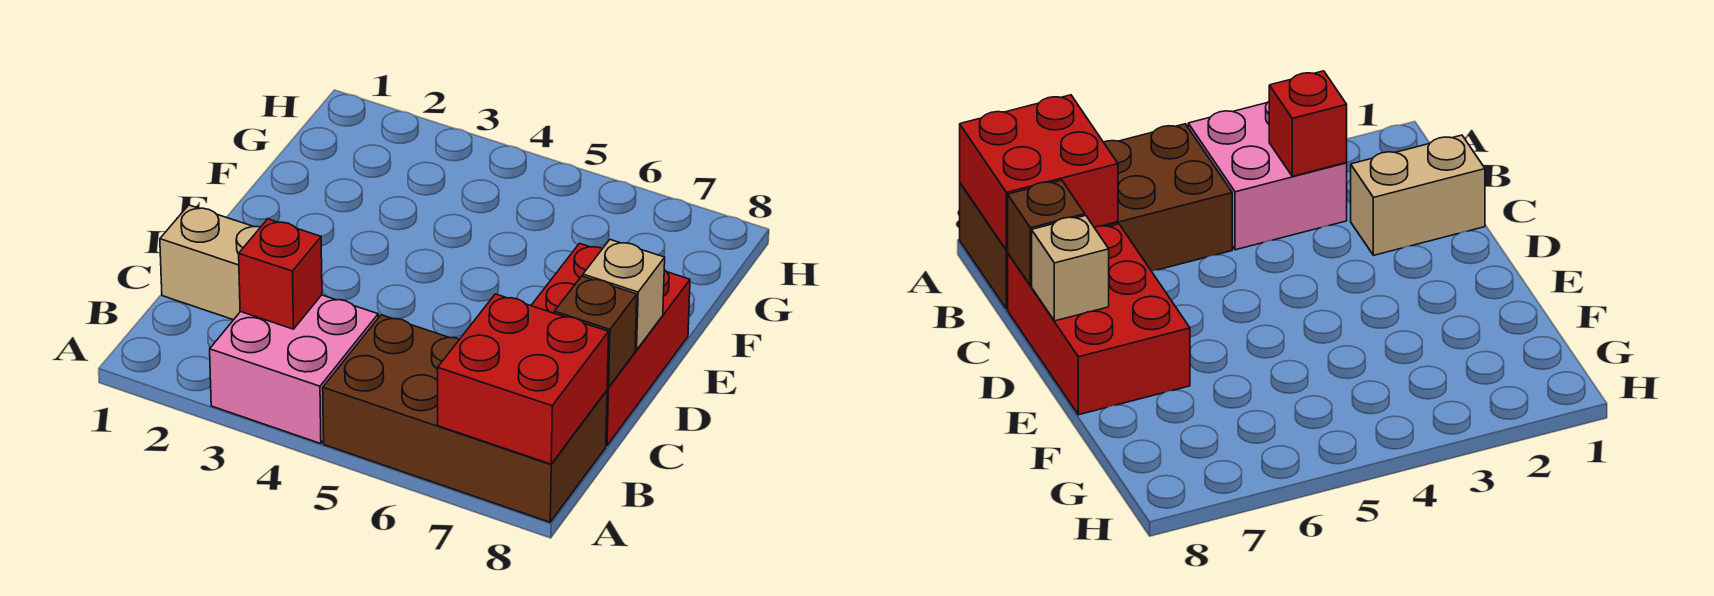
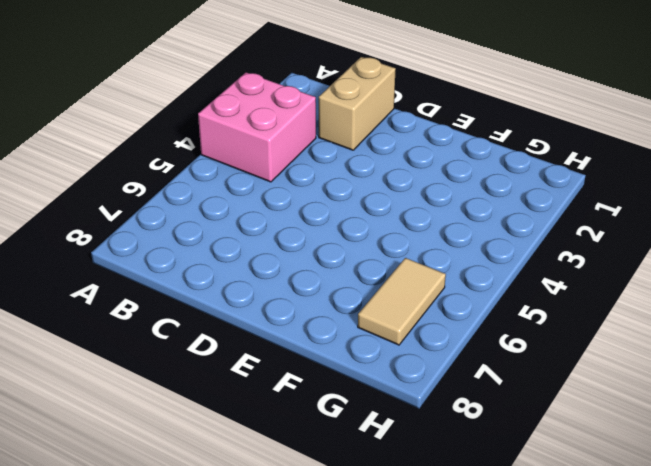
tan tile G6:G7 level 1 -> none
none -> brown brick A5:B8 level 1
none -> red brick C7:E8 level 1

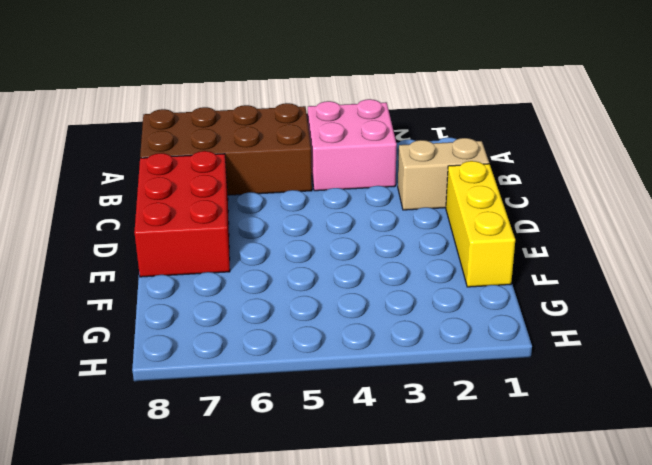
yellow brick D1:F1 level 1 -> none
none -> red brick A7:B8 level 2
none -> red brick B3 level 2

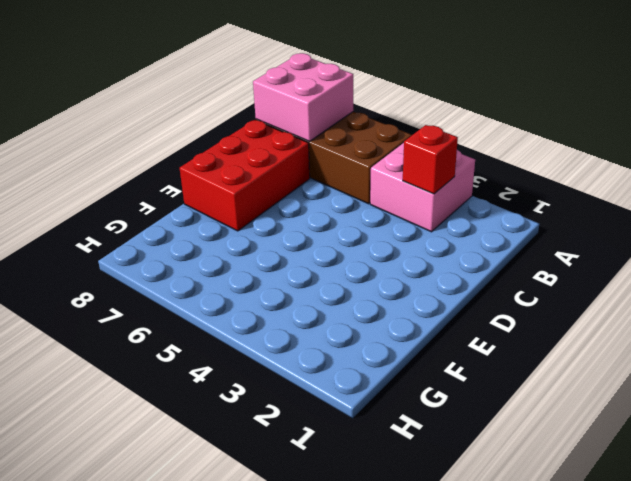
pink brick A7:B8 level 2 -> red brick A7:B8 level 2
none -> tan brick C1:C2 level 1
none -> brown brick C8 level 2

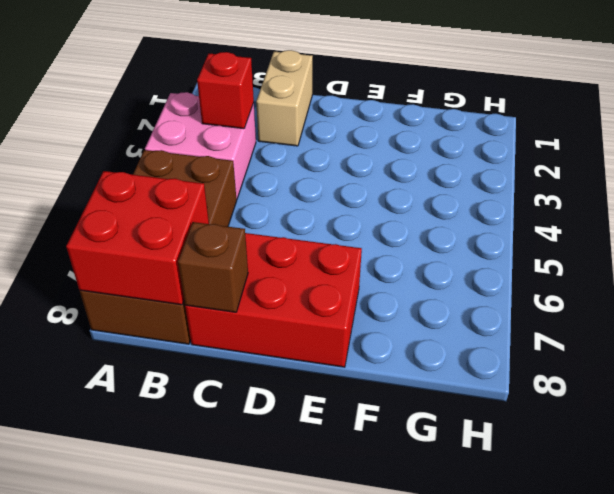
none -> tan brick D8 level 2

